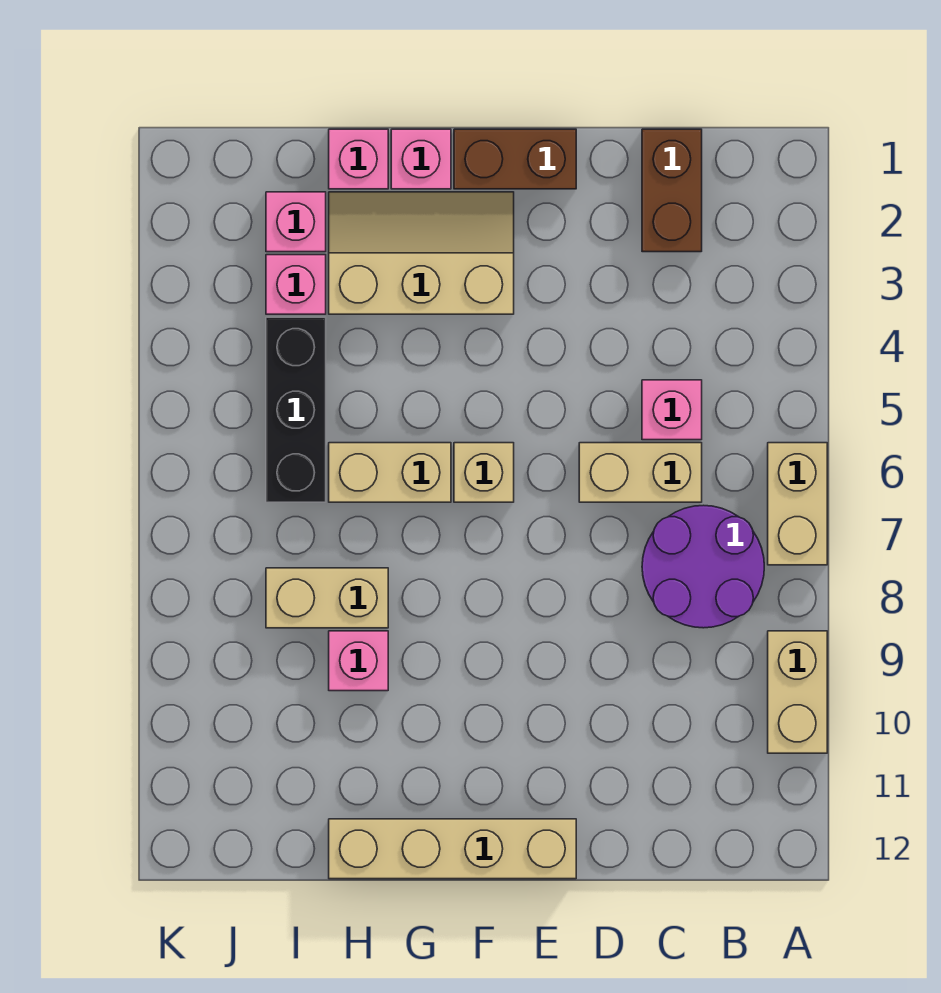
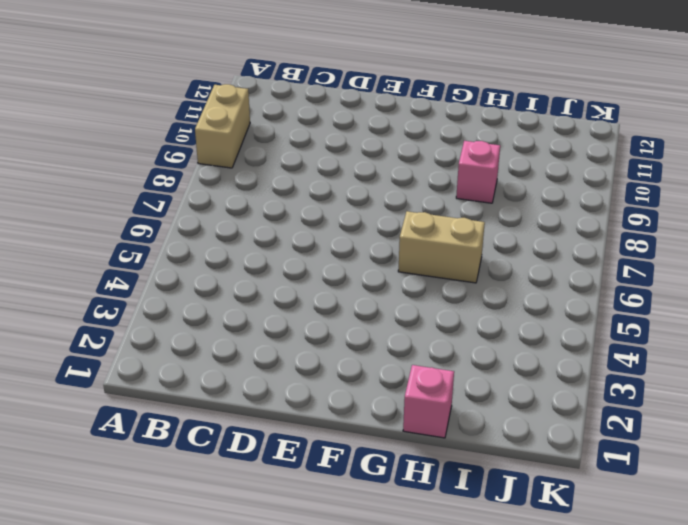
none -> tan brick A6:A7 level 1
none -> purple round brick B7:C8 level 1
none -> brown brick C1:C2 level 1

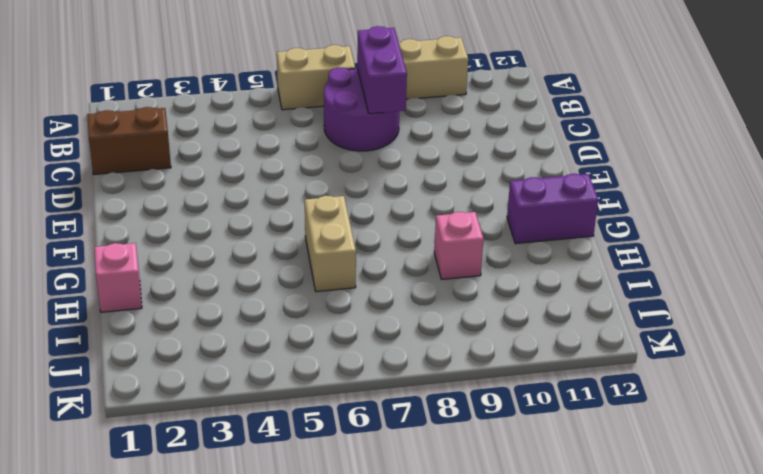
purple brick B8:C8 level 2 -> none
purple brick G11:G12 level 1 -> tan brick E12:H12 level 1
none -> pink brick C5 level 1
none -> tan brick C6:D6 level 1
none -> brown brick E1:F1 level 1

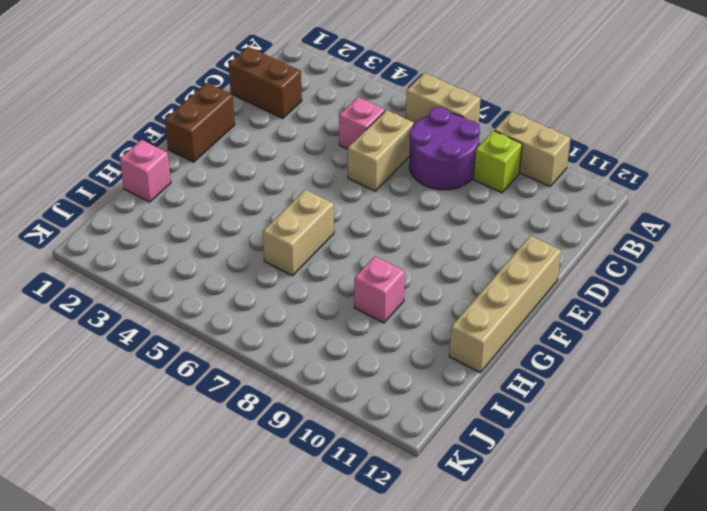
lime brick B9 level 1 -> none
none -> tan slope F2:H3 level 1 top 3
none -> tan brick F6 level 1
none -> pink brick G1 level 1

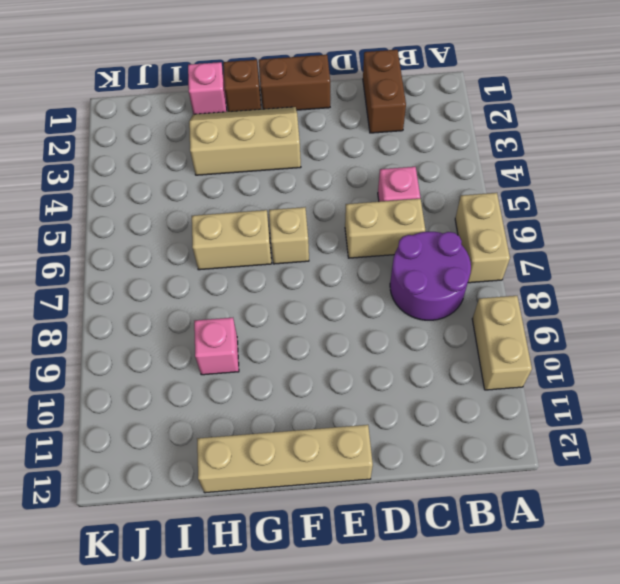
brown brick G1 level 1 -> pink brick G1 level 1
none -> tan brick H8:I8 level 1
none -> pink brick I2 level 1
none -> pink brick I3 level 1

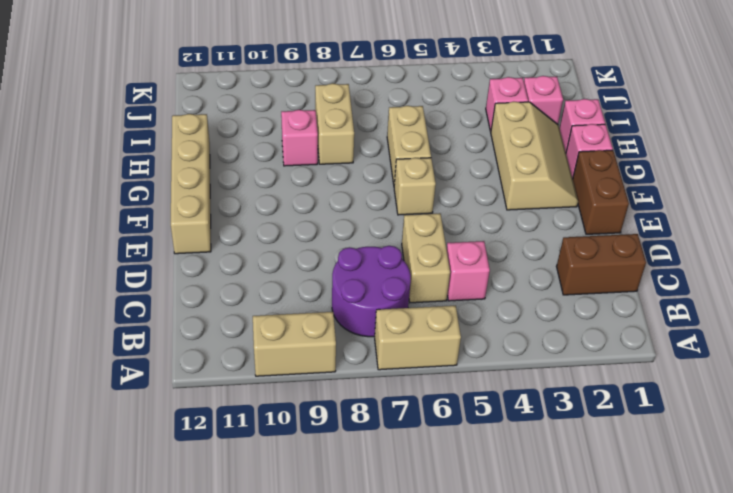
none -> black brick I4:I6 level 1

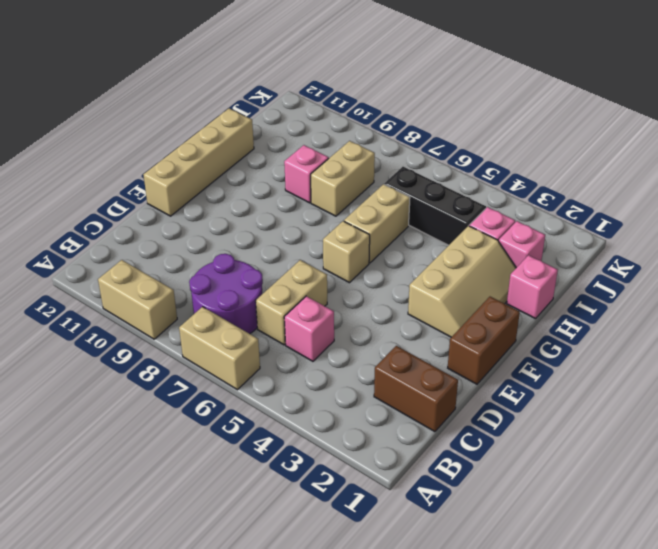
none -> pink brick G1 level 1

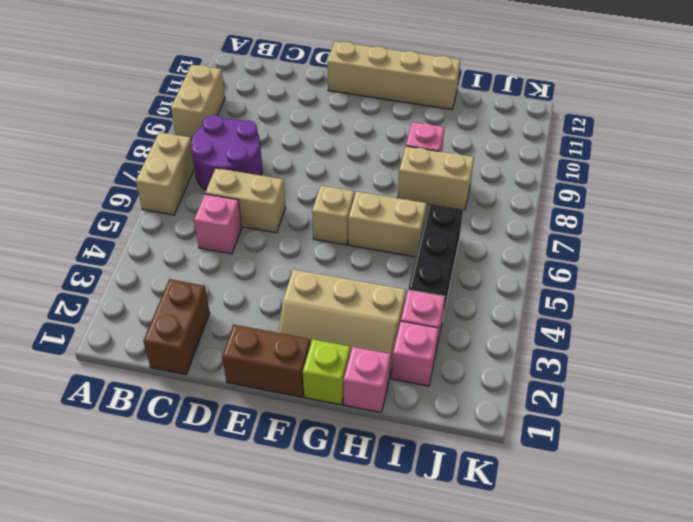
lime brick G1 level 1 -> pink brick G1 level 1

